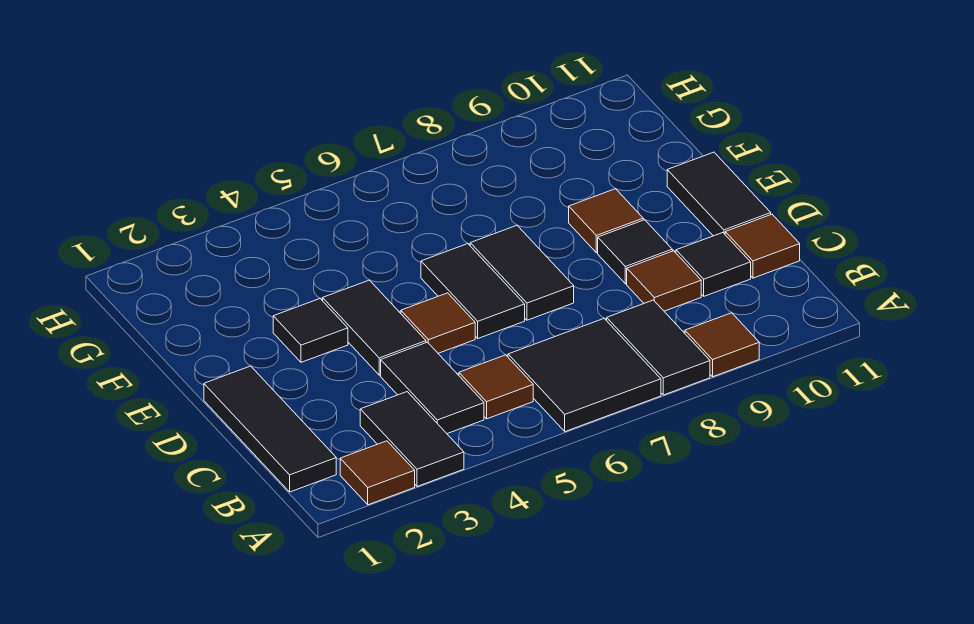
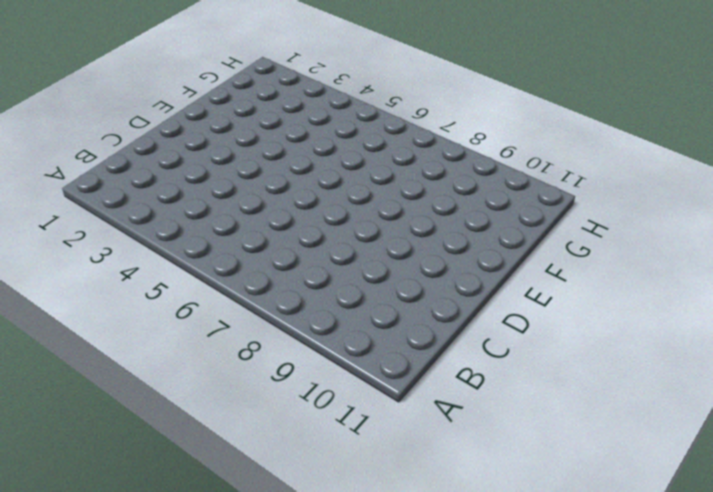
none -> brown tile A2 level 1
none -> black tile A3:B3 level 1
none -> black tile A6:B7 level 1

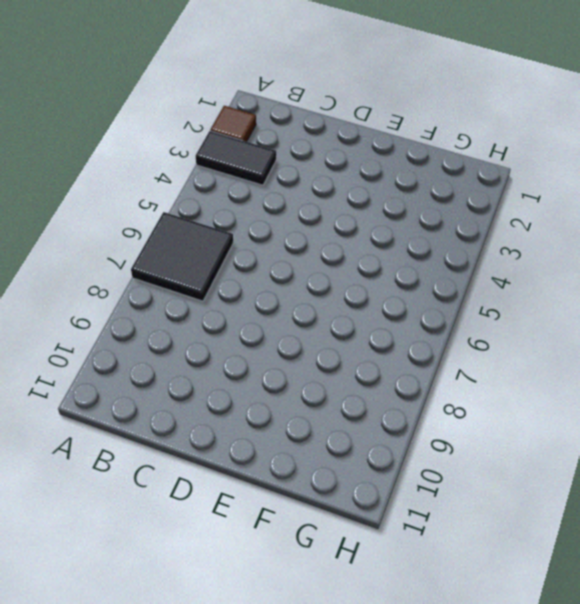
none -> black tile A8:B8 level 1
none -> brown tile A9 level 1
none -> black tile B1:D1 level 1

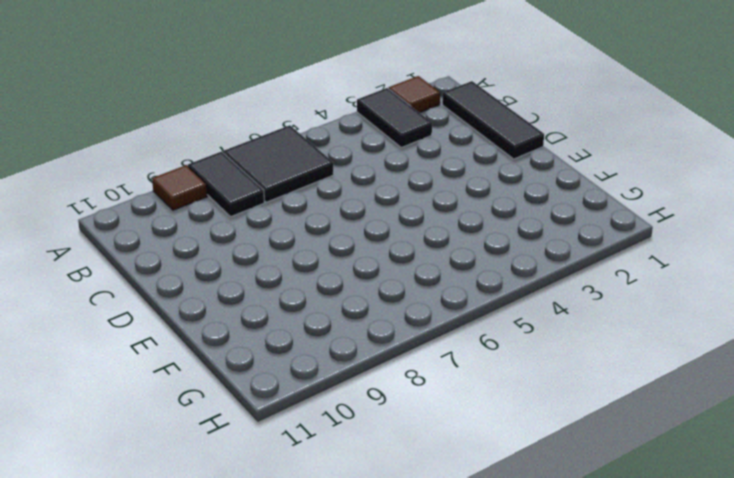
none -> black tile B4:C4 level 1
none -> brown tile B5 level 1
none -> brown tile C9 level 1

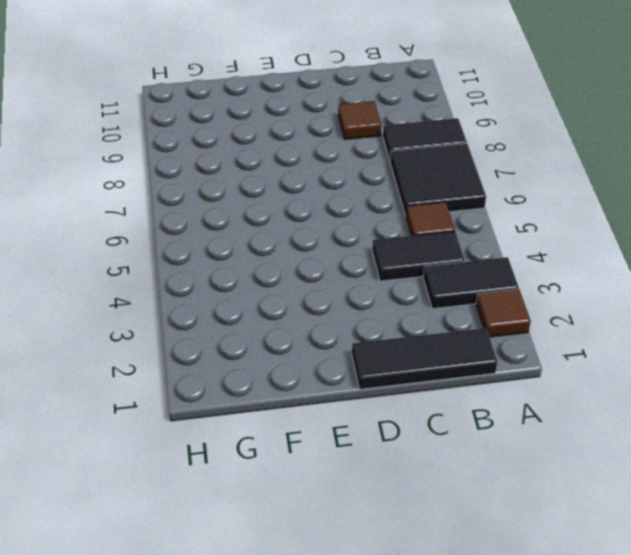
none -> brown tile A9 level 1
none -> black tile C10 level 1
none -> brown tile C11 level 1

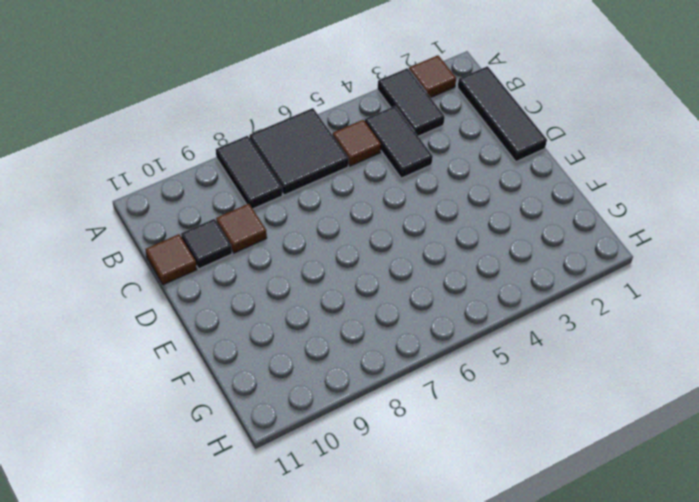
none -> brown tile A9 level 1
none -> black tile D4:E4 level 1
none -> brown tile D5 level 1

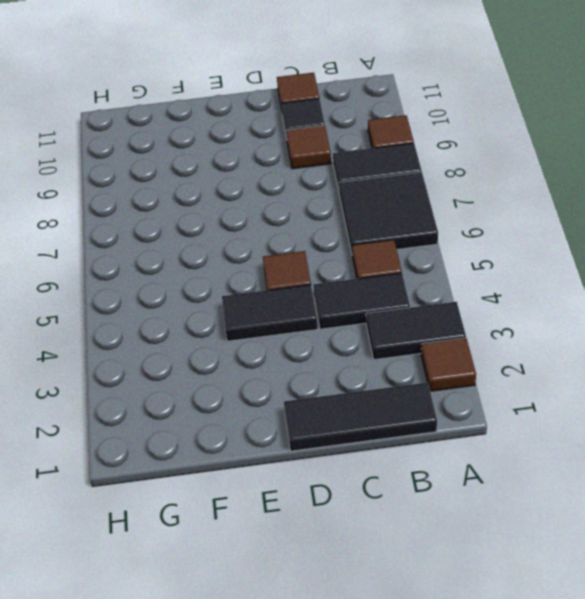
none -> black tile D6:E6 level 1
none -> black tile D7:E7 level 1
none -> black tile D9 level 1

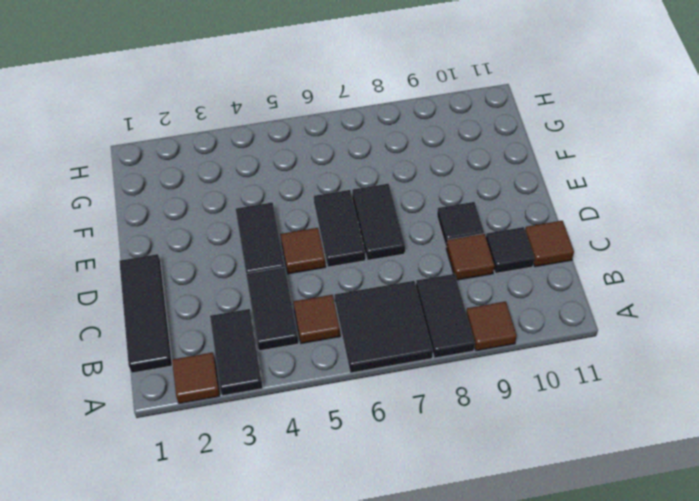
none -> black tile D11:E11 level 1
none -> black tile E3 level 1
none -> brown tile E9 level 1

